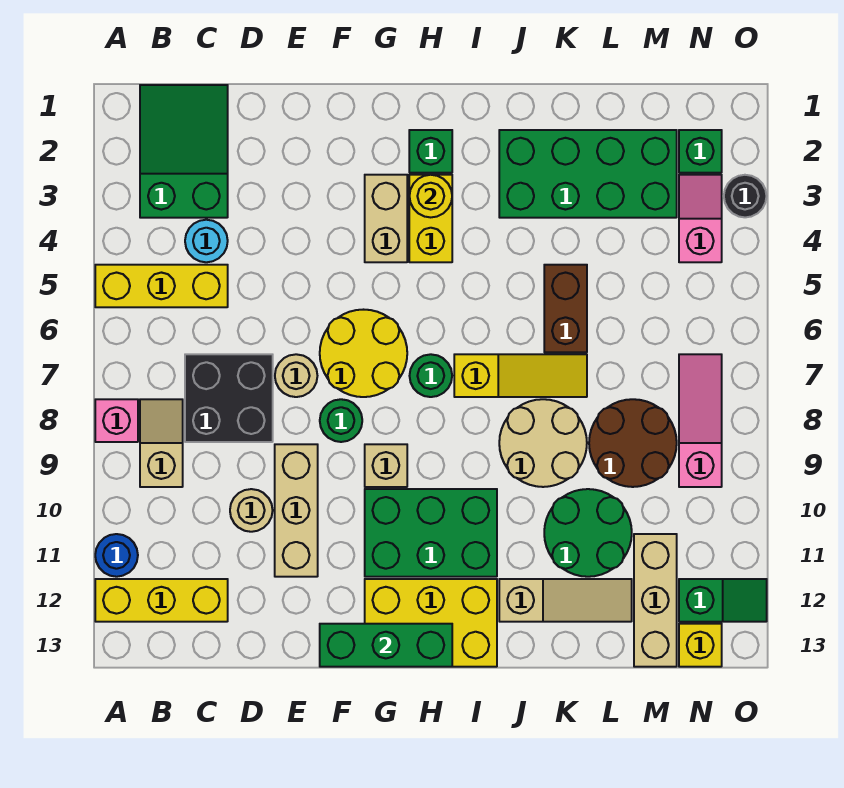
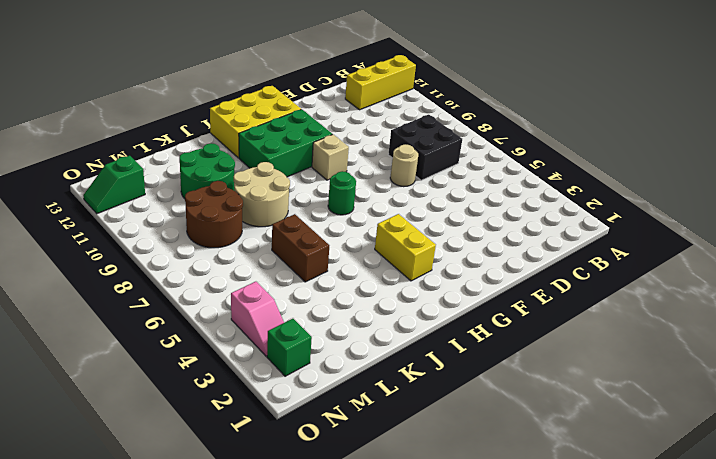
none -> yellow brick A5:C5 level 1
none -> pink brick A8 level 1
none -> blue round brick A11 level 1
none -> green slope B1:C3 level 1 top 3

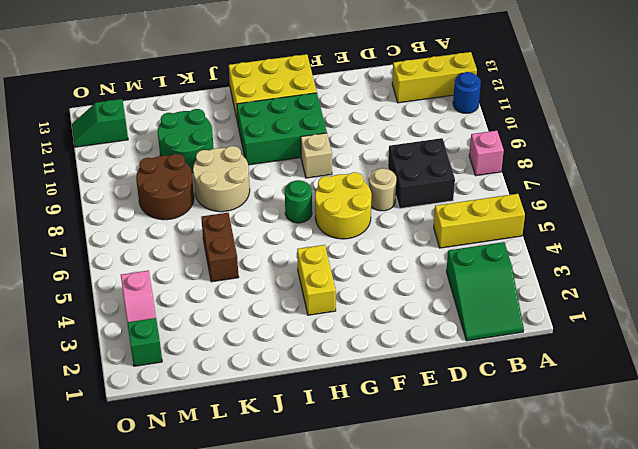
none -> tan slope B8:B9 level 1 top 9
none -> cyan round brick C4 level 1
none -> tan round brick D10 level 1
none -> tan brick E9:E11 level 1

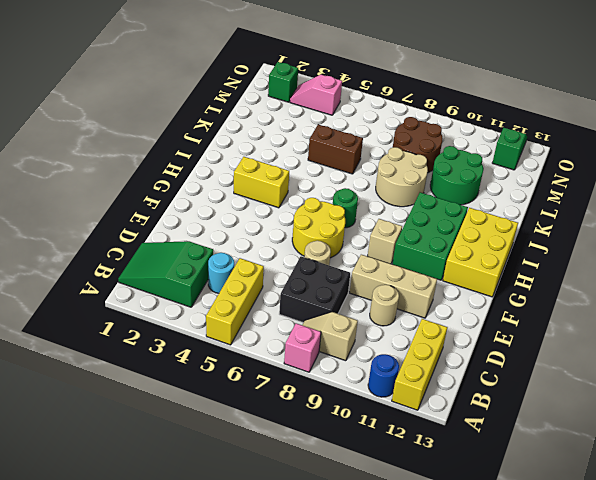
none -> green round brick F8 level 1
none -> tan brick G3:G4 level 1
none -> green brick H2 level 1
none -> yellow slope I7:K7 level 1 top I

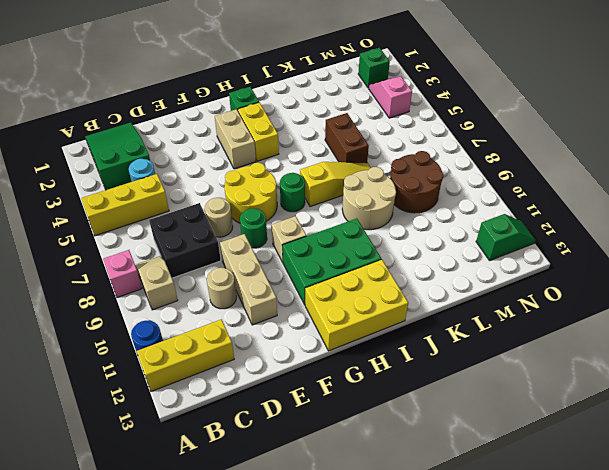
none -> green brick J2:M3 level 1
none -> tan slope J12:L12 level 1 top J
none -> green round brick K10:L11 level 1
none -> tan brick M11:M13 level 1

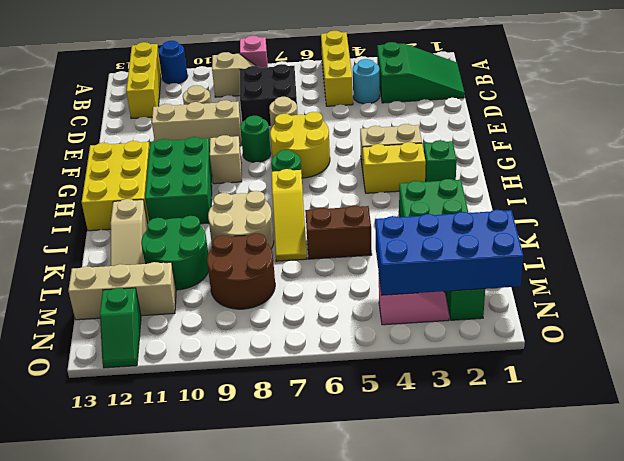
blue brick M1:N4 level 2 -> none
none -> pink slope N7:N9 level 1 top 9
none -> yellow brick N13 level 1
none -> black round brick O3 level 1
none -> green brick F13:H13 level 2

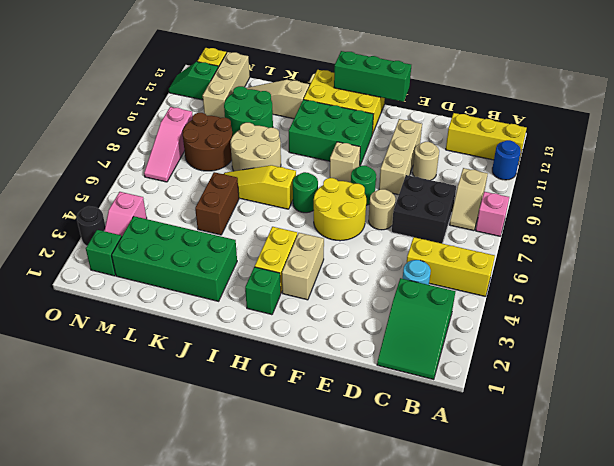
none -> yellow round brick H3 level 2

